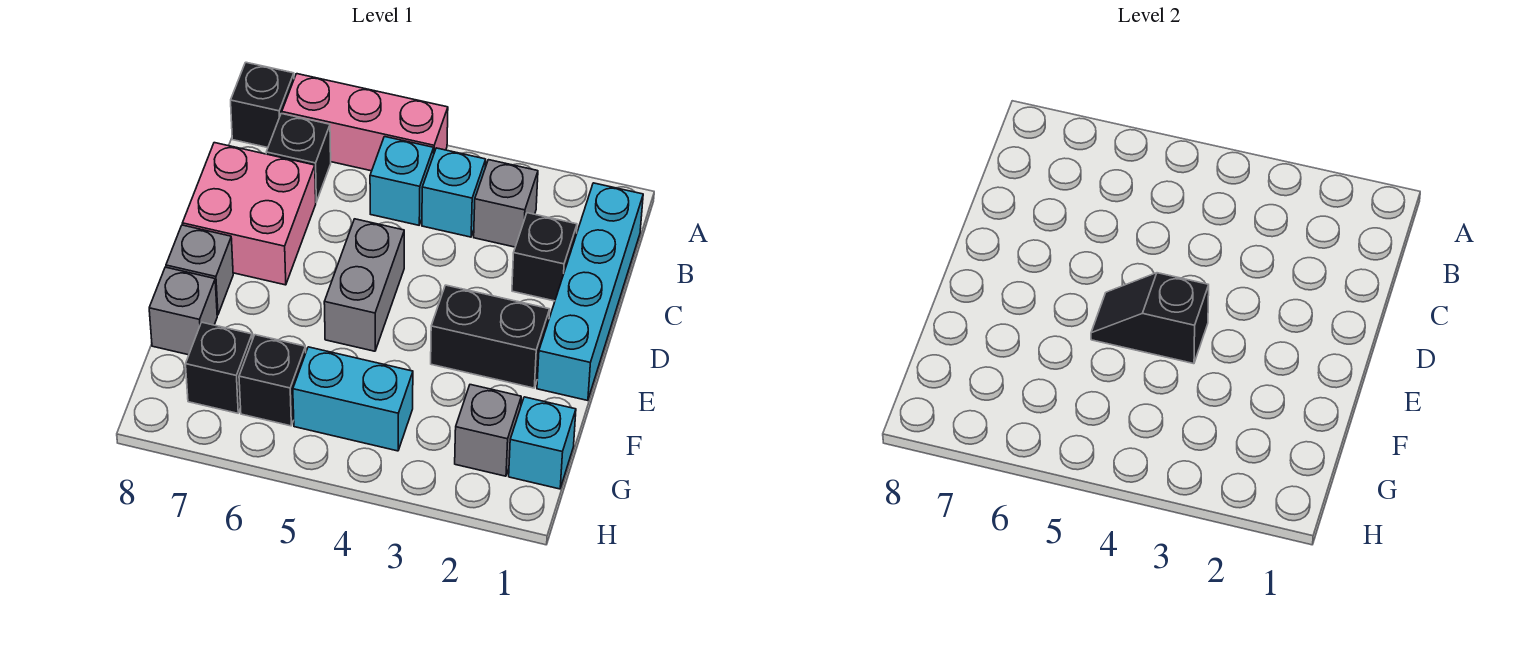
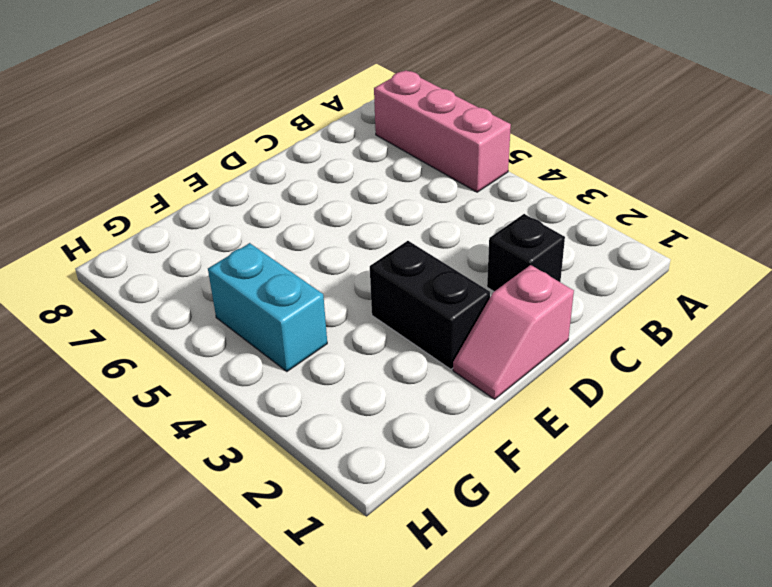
pink slope D1:E1 level 1 top D -> cyan brick B1:E1 level 1
none -> black brick A8 level 1
none -> grey brick B3 level 1
none -> cyan brick B4 level 1

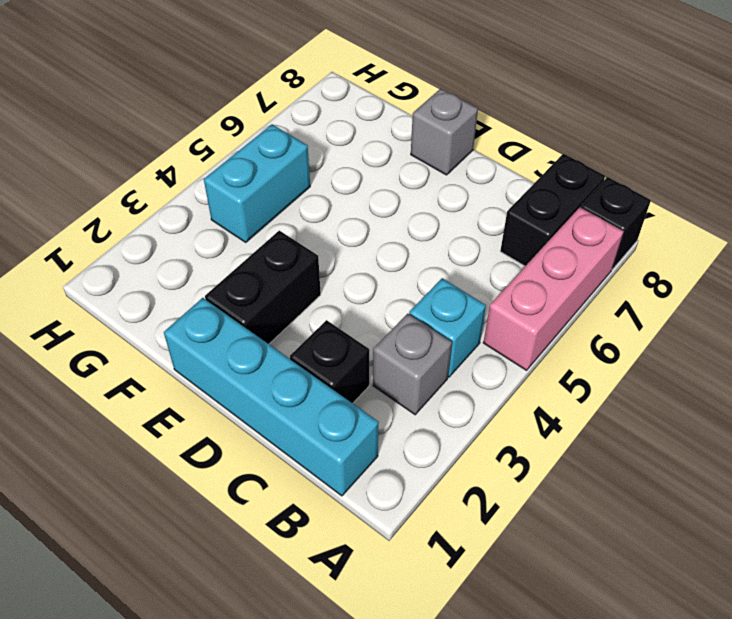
black brick B7:B8 level 1 -> black brick B7 level 1
none -> cyan brick B5 level 1
none -> pink brick C7:D8 level 1
none -> grey brick D5:E5 level 1

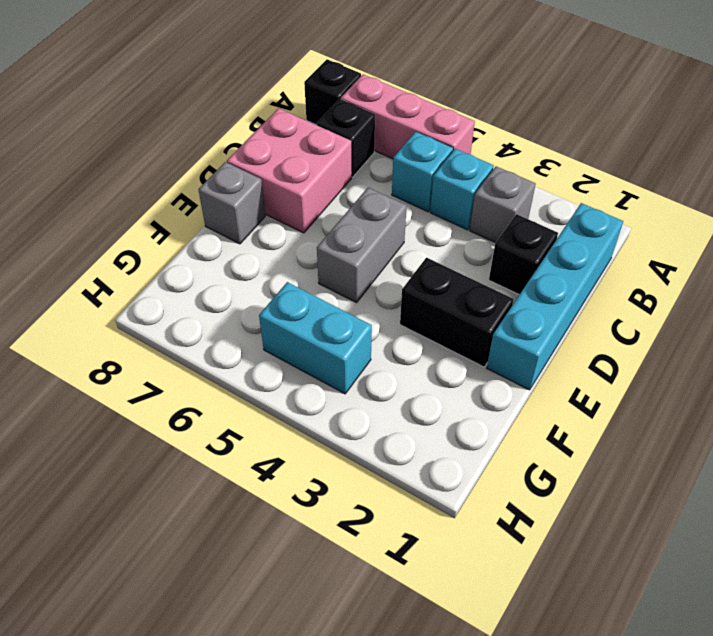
none -> grey brick F8 level 1
none -> cyan brick G1 level 1
none -> grey brick G2 level 1

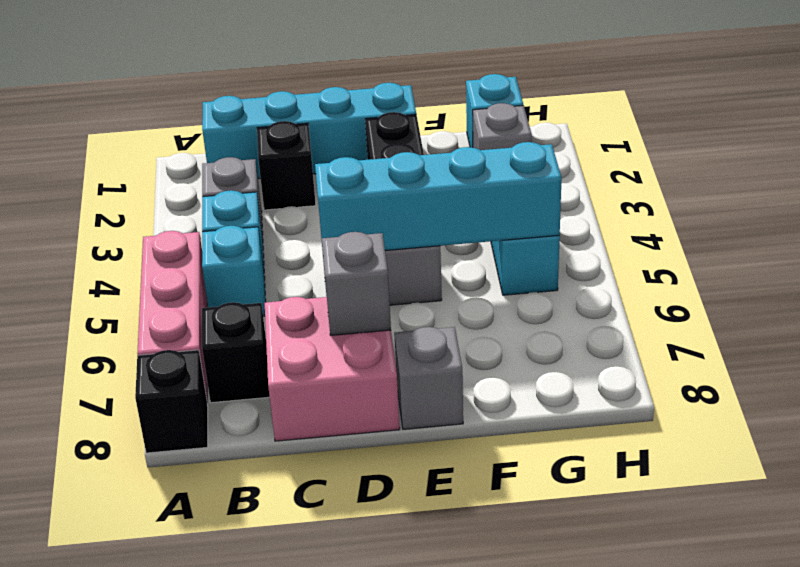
cyan brick D5:G5 level 2 -> black slope E4:E5 level 2 top 4
grey brick D7 level 2 -> grey brick F8 level 1
none -> black brick G6 level 1
none -> black brick G7 level 1

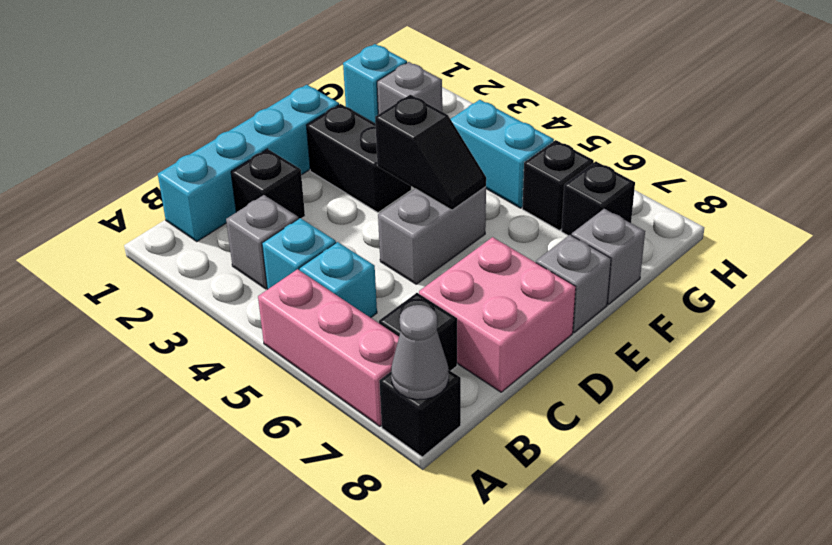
grey cone A8 level 2 -> none

